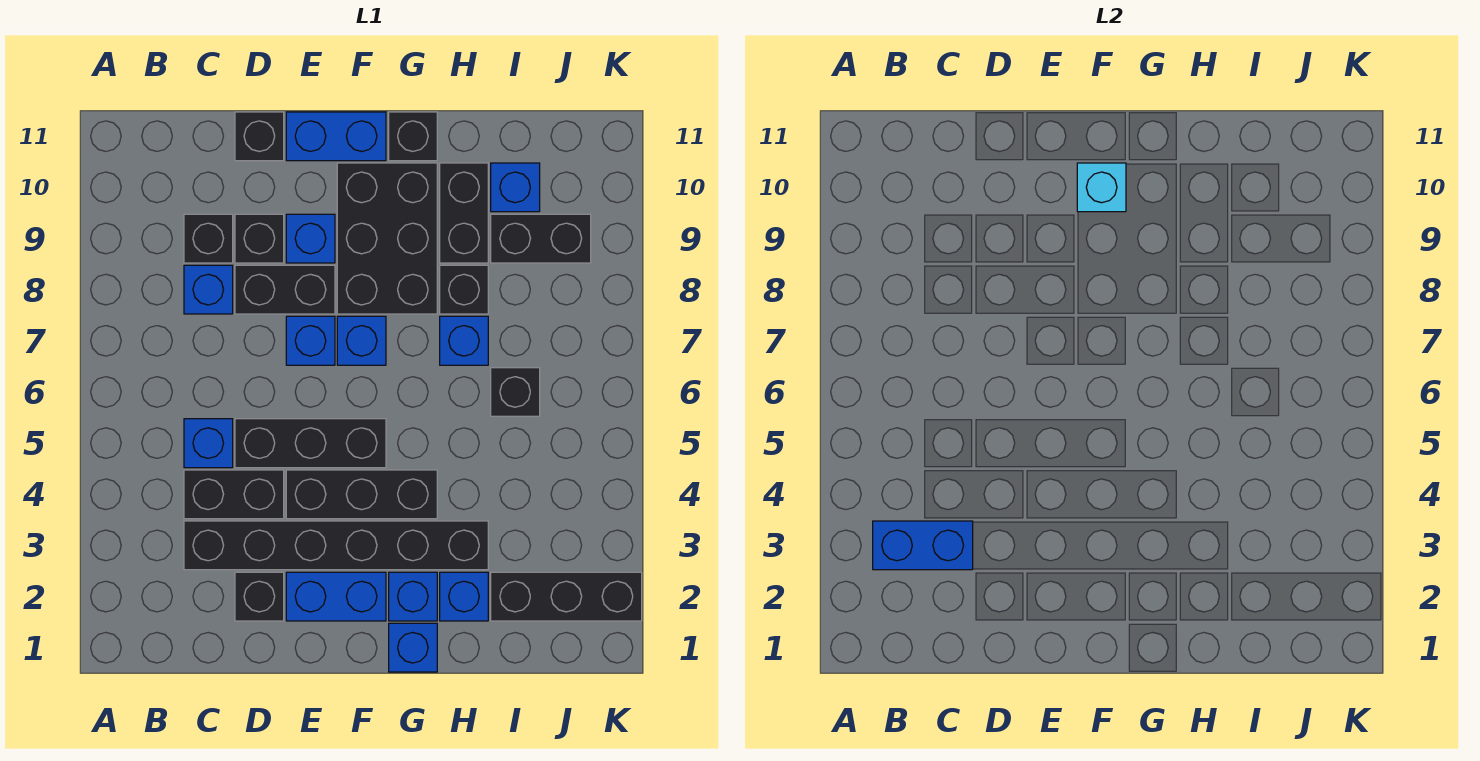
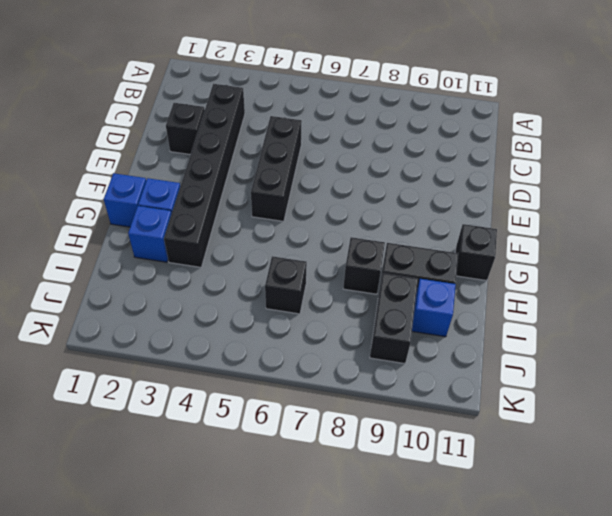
none -> black brick C4:D4 level 1
none -> blue brick C5 level 1
none -> blue brick C8 level 1
none -> black brick C9 level 1

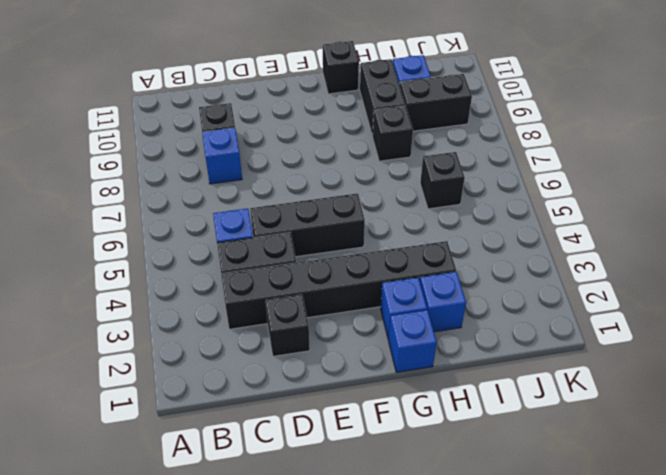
none -> black brick D8:E8 level 1
none -> black brick D9 level 1
none -> black brick D11 level 1
none -> blue brick E2:F2 level 1

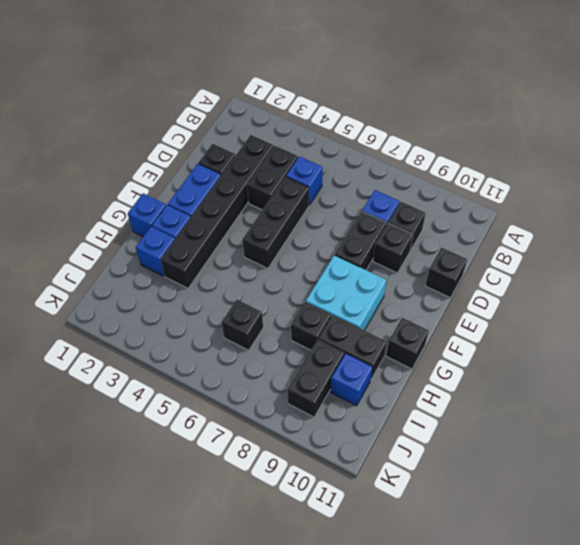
cyan brick F8:G9 level 1 -> black brick F8:G10 level 1
none -> black brick E4:G4 level 1
none -> blue brick E7 level 1
none -> blue brick E9 level 1
none -> blue brick E11:F11 level 1

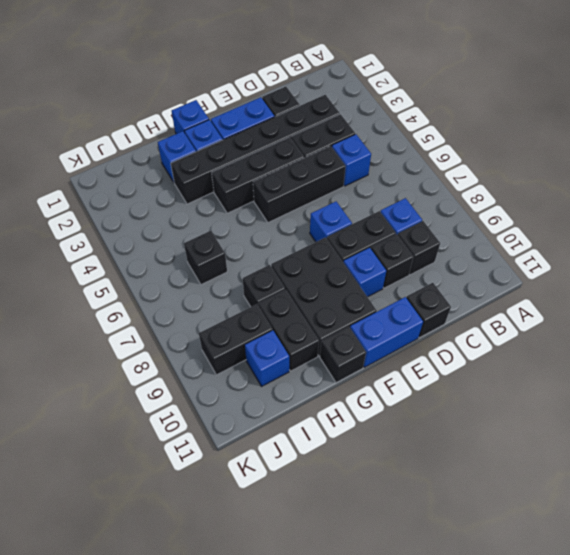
none -> blue brick F7 level 1
none -> blue brick H7 level 1
none -> black brick I2:K2 level 1
none -> blue brick B3:C3 level 2

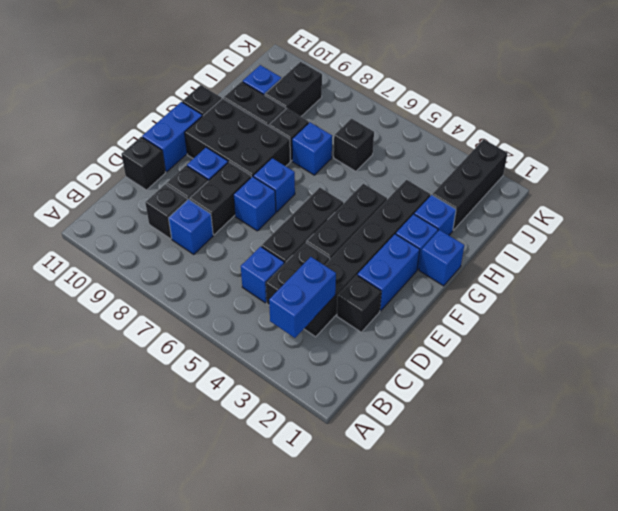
none -> cyan brick F10 level 2

